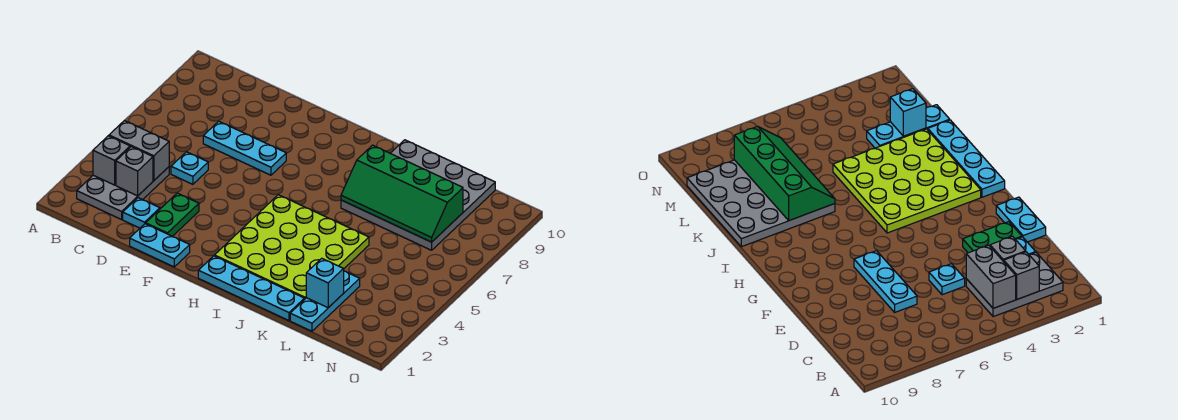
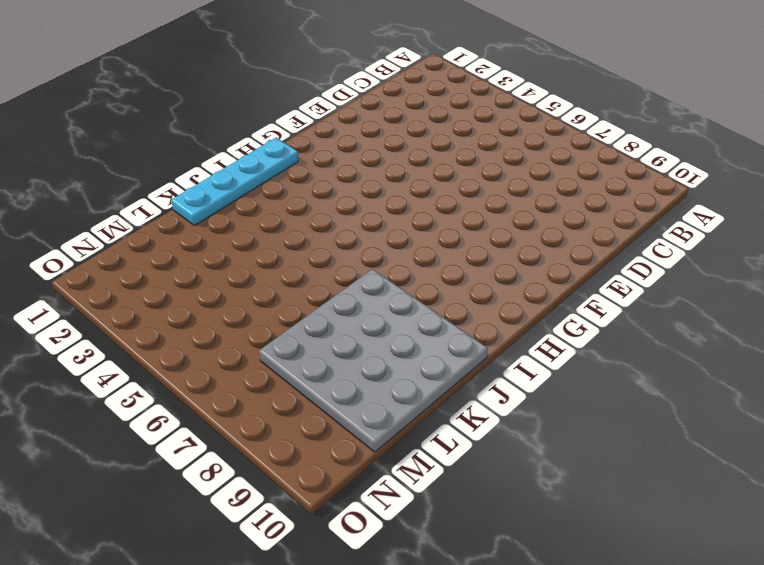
none -> grey plate B2:C4 level 1
none -> cyan plate D2 level 1
none -> cyan plate D5 level 1

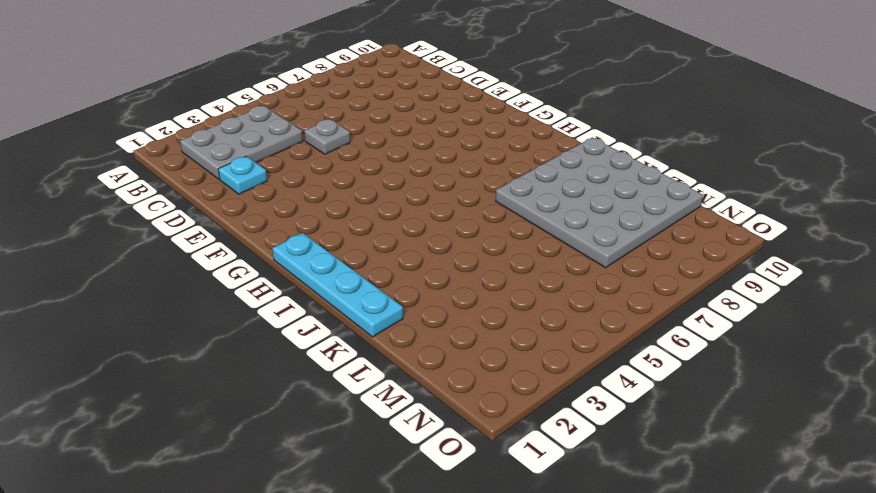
grey plate D5 level 1 -> cyan plate D5 level 1
none -> cyan plate D7:F7 level 1
none -> cyan plate E1:F1 level 1
none -> green plate E2:E3 level 1

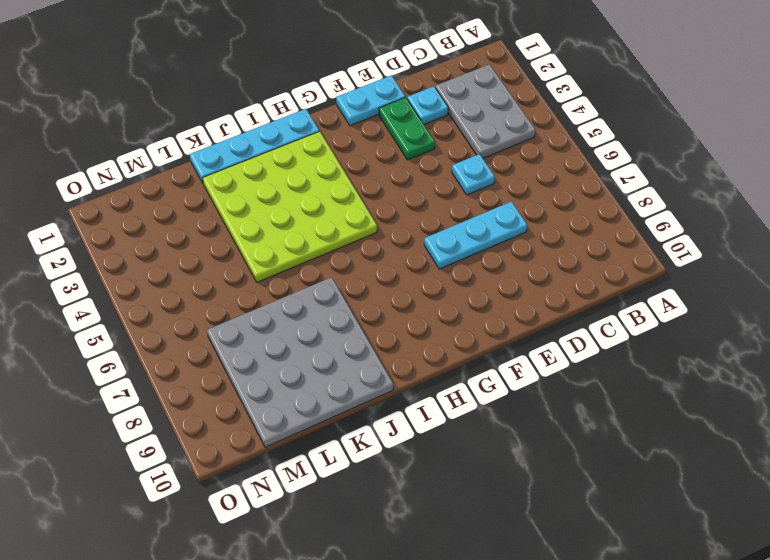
none -> cyan plate L1:L3 level 1
none -> grey brick B3 level 2
none -> grey brick B4:C4 level 2

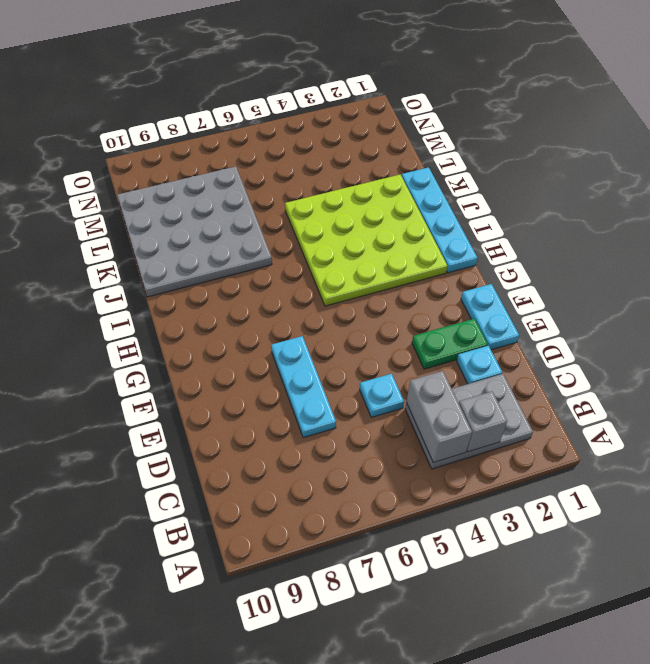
none -> cyan plate L1:L3 level 1
none -> grey brick C3 level 2
none -> green slope J7:M8 level 2 top 8

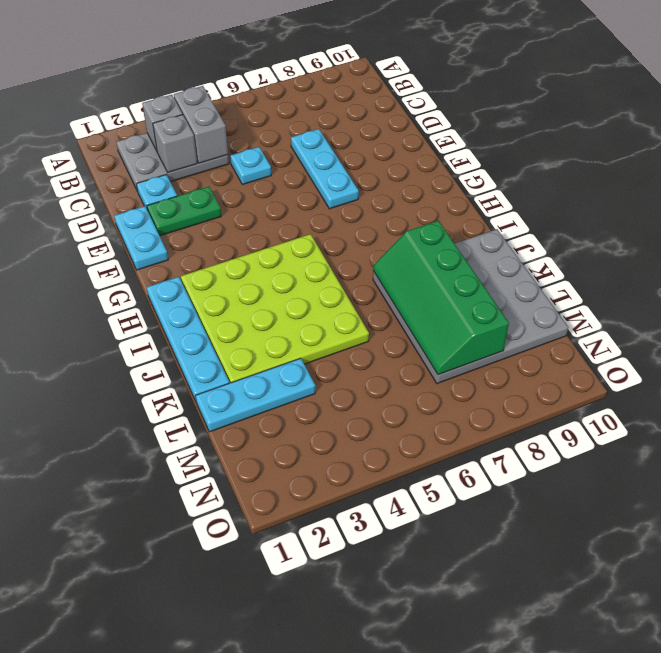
none -> cyan brick L2 level 2

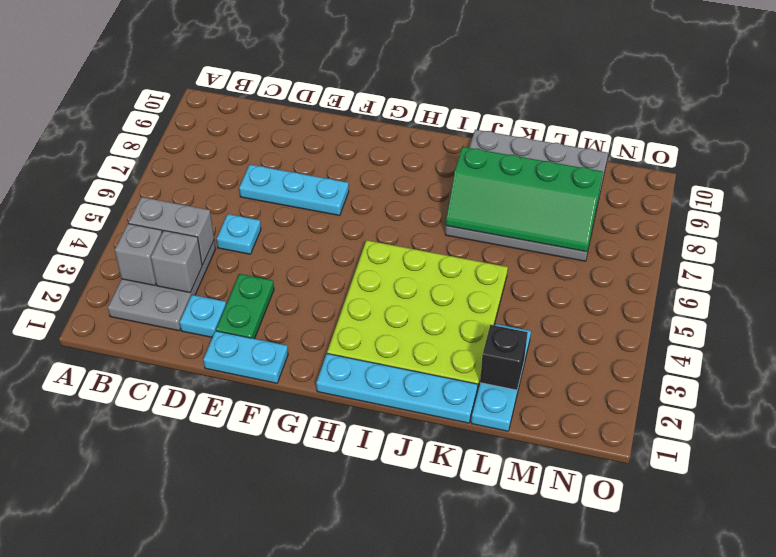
black brick L2 level 2 -> cyan brick L2 level 2

